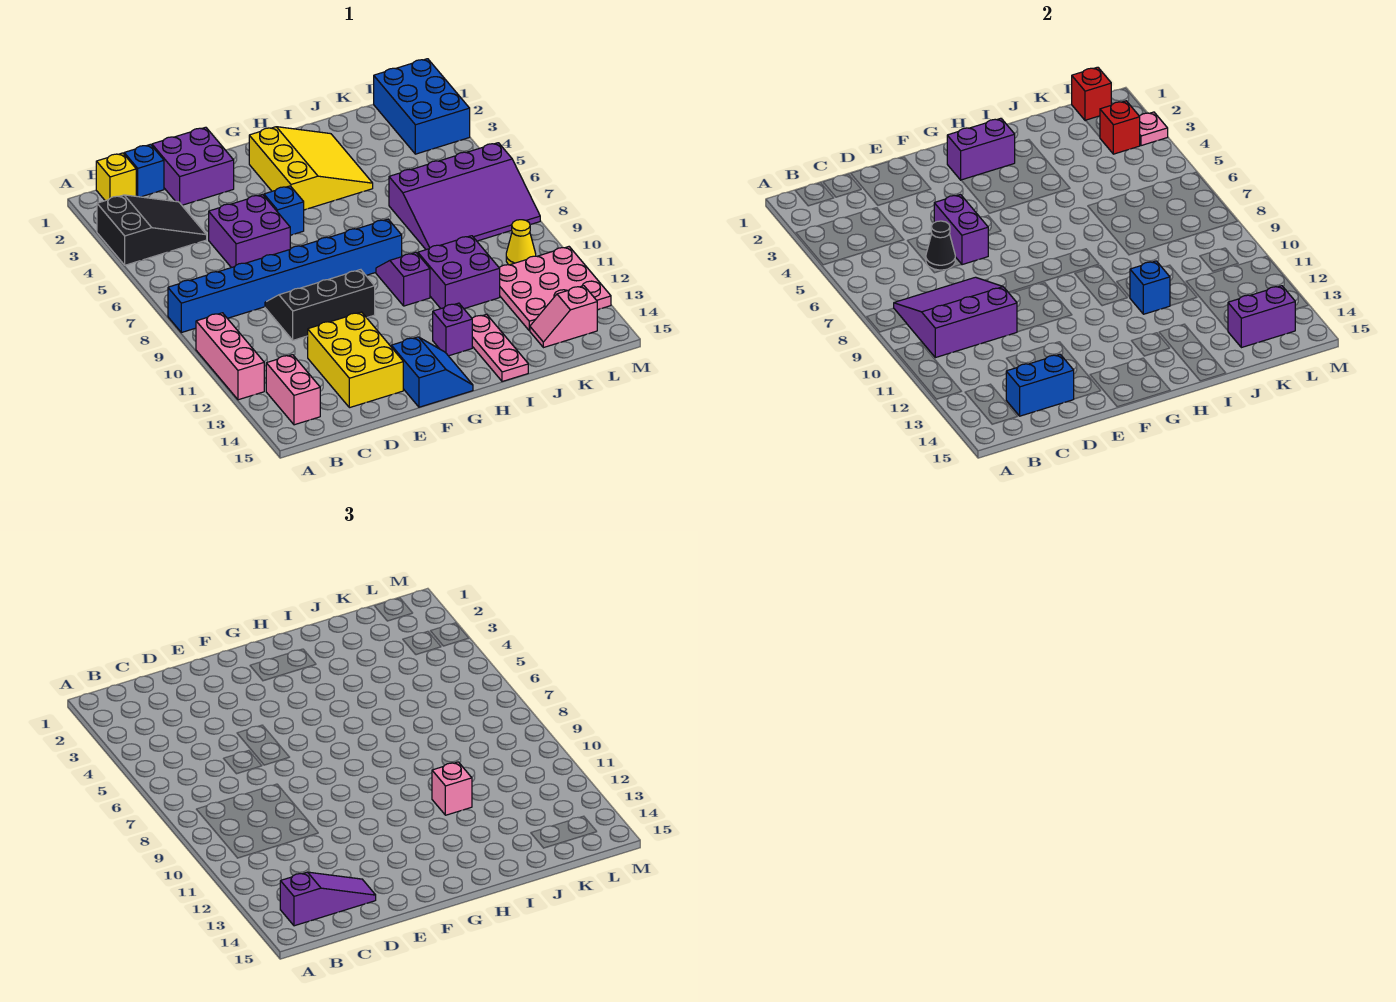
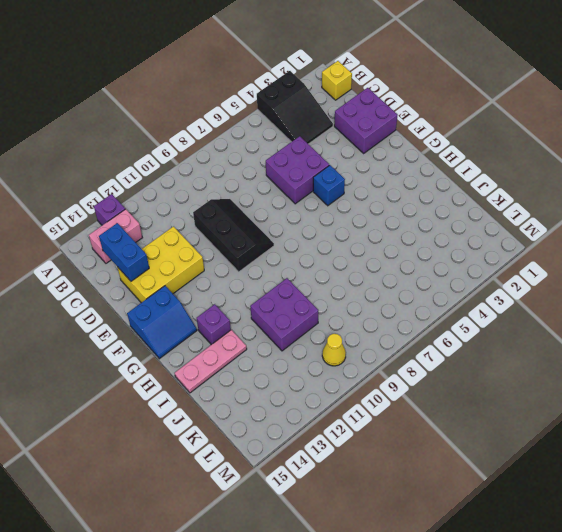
purple brick A13 level 1 -> none
none -> blue brick A8:H8 level 1
none -> pink brick A10:A12 level 1
none -> blue brick C1 level 1
none -> yellow slope G2:I4 level 1 top G

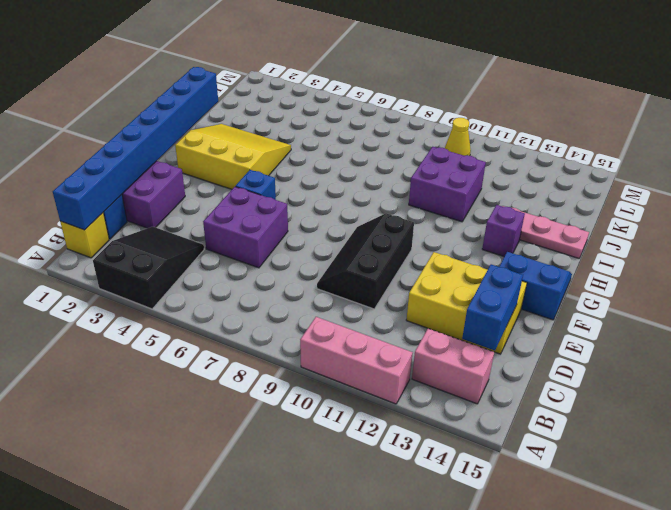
blue brick B1:I1 level 2 -> blue brick A8:H8 level 1
none -> purple slope H9:H10 level 1 top 10
none -> purple slope J6:M8 level 1 top 6
none -> pink plate K11:M13 level 1
none -> pink slope K14:L14 level 1 top L

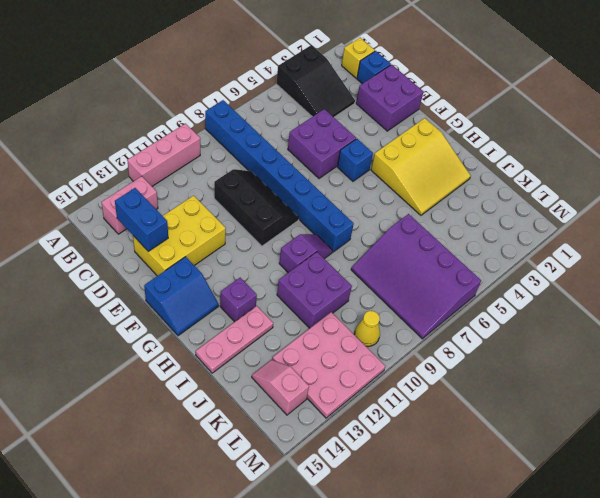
none -> blue brick L1:M3 level 1
none -> purple slope B8:D10 level 2 top 10
none -> black cone D6 level 2
none -> purple brick E5:E6 level 2

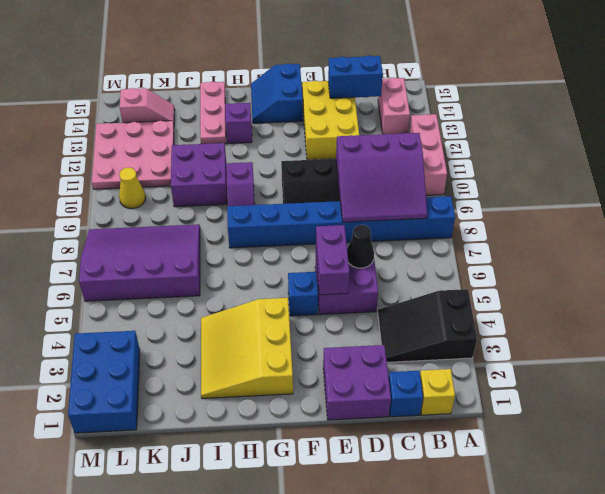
none -> purple brick G2:H2 level 2
none -> blue brick I11 level 2
none -> purple brick K14:L14 level 2
none -> red brick L1 level 2

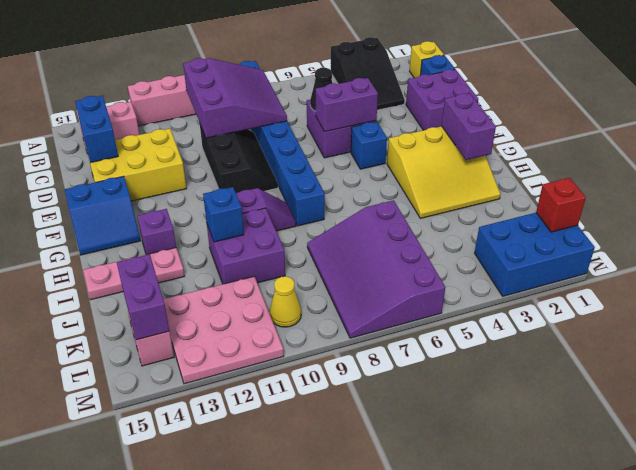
none -> red brick L3 level 2
none -> pink plate M3 level 2
none -> purple slope B14:D14 level 3 top B
none -> pink brick I11 level 3

